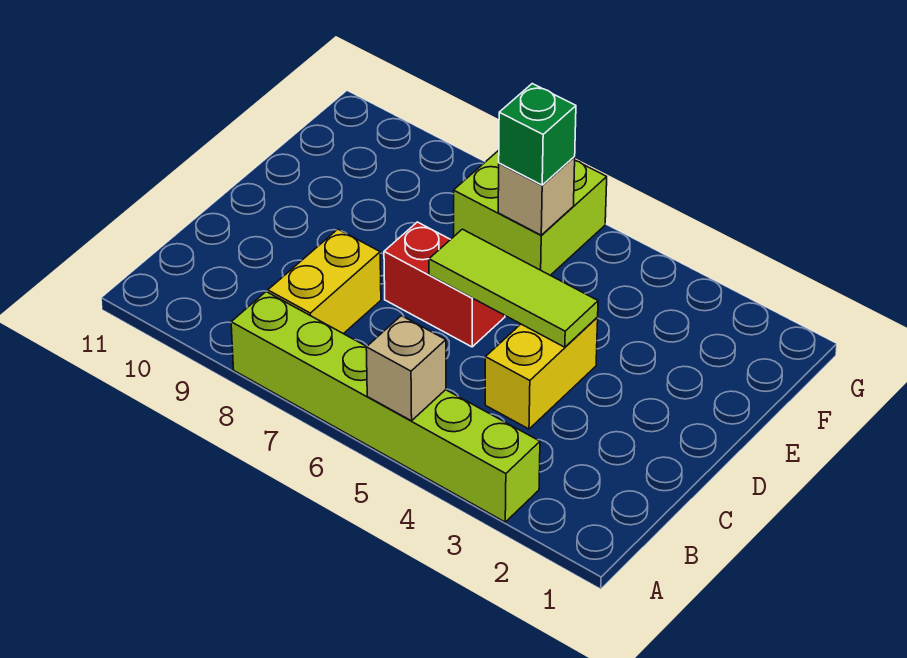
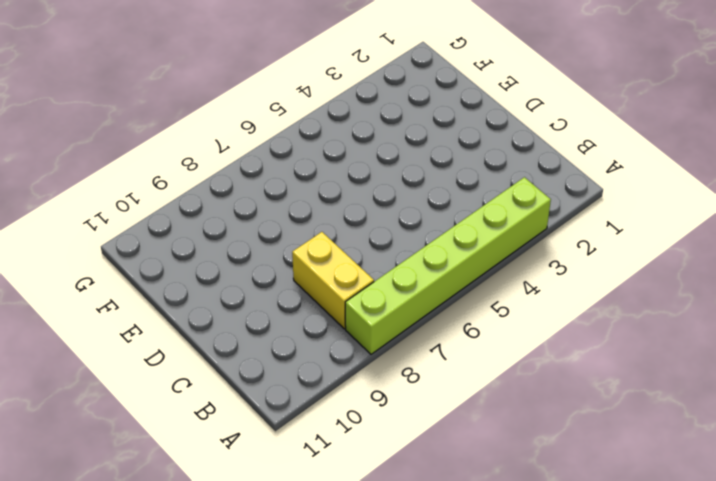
none -> yellow brick C4:D4 level 1
none -> red brick D6:D7 level 1

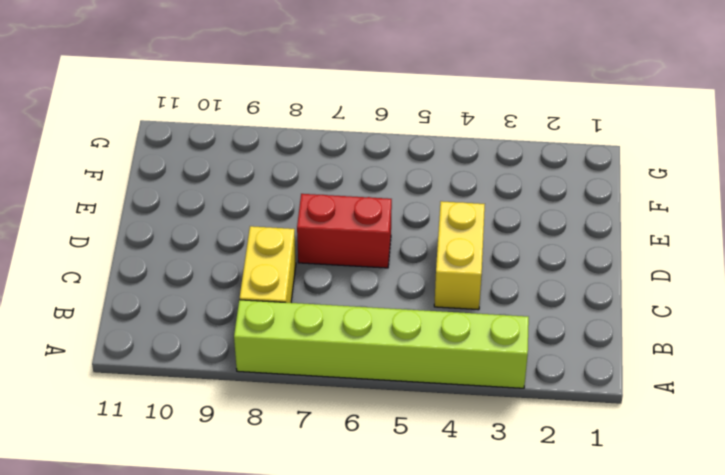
none -> lime brick F6:G7 level 1
none -> tan brick A5 level 2

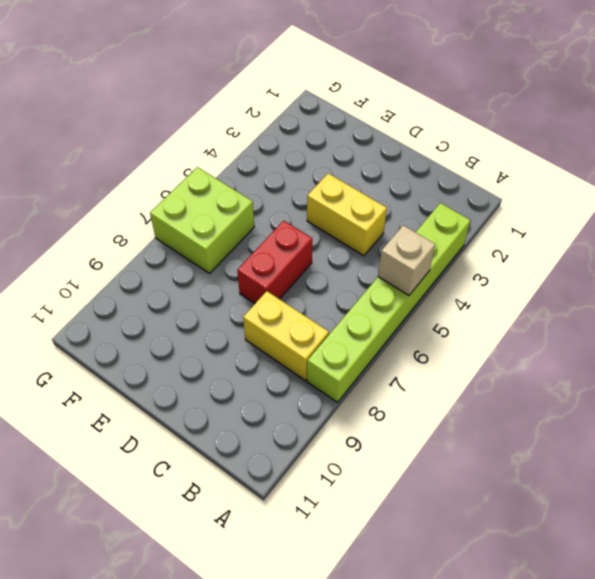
none -> lime tile D4:D6 level 2
none -> tan brick F6 level 2

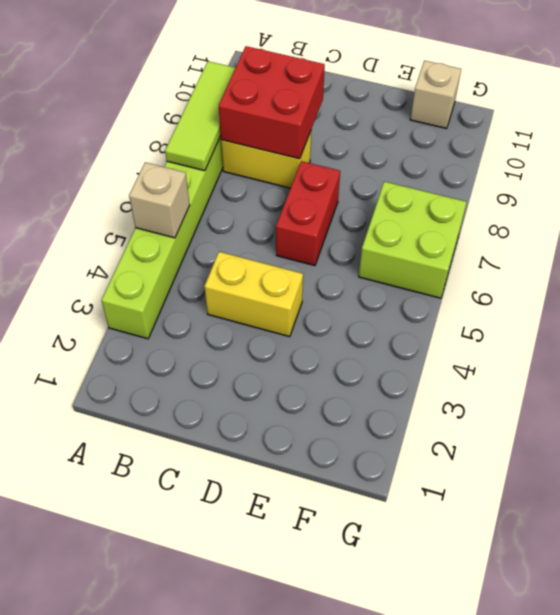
lime tile A7:A9 level 2 -> lime tile D4:D6 level 2
red brick B8:C9 level 2 -> none
tan brick F11 level 1 -> tan brick F6 level 2
none -> green brick F6 level 3

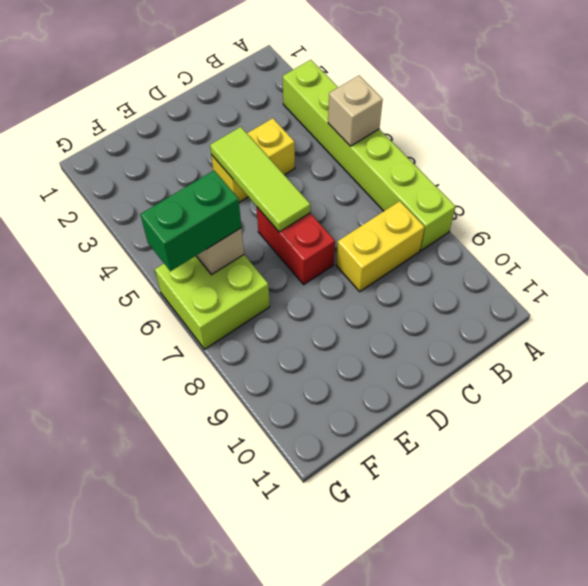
green brick F6:G6 level 3 -> green brick F6 level 3

